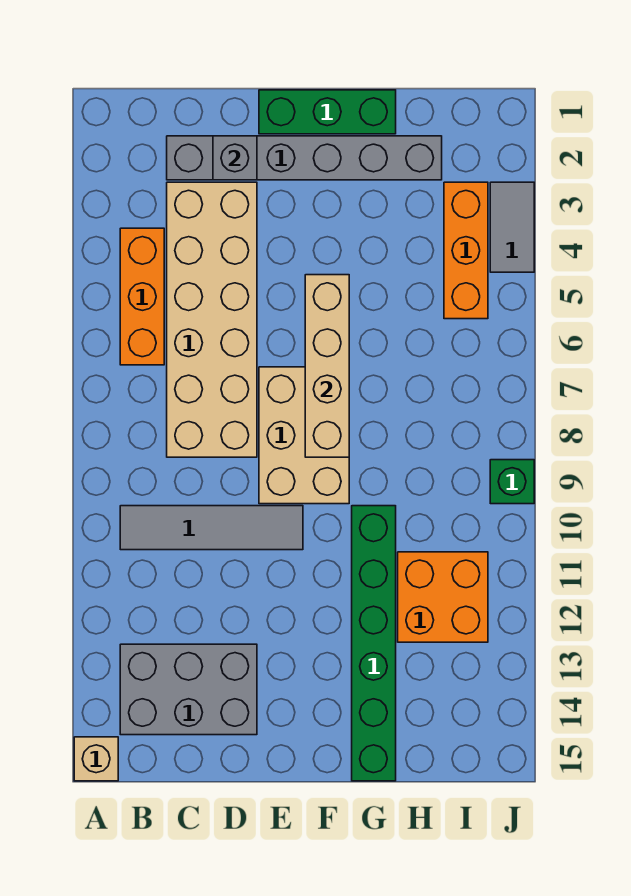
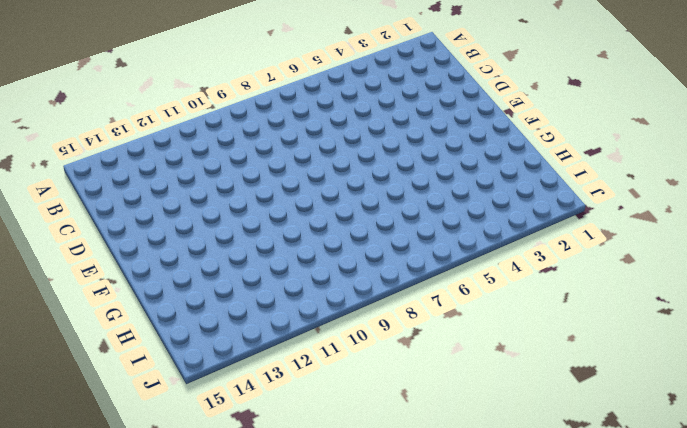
none -> tan brick A15 level 1
none -> orange brick B4:B6 level 1
none -> grey tile B10:E10 level 1

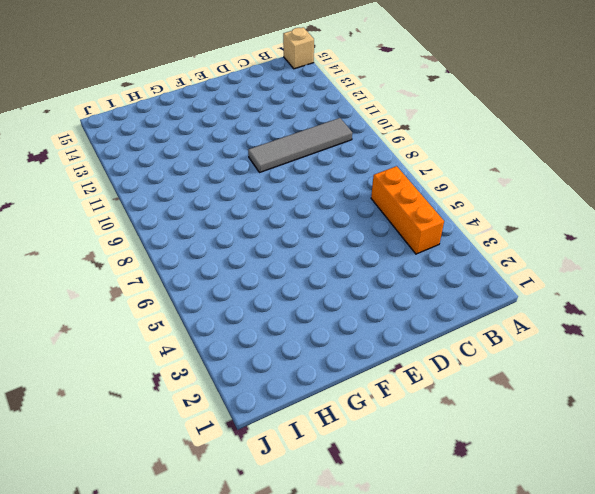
none -> grey brick B13:D14 level 1
none -> grey brick C2:H2 level 1
none -> tan brick C3:D8 level 1

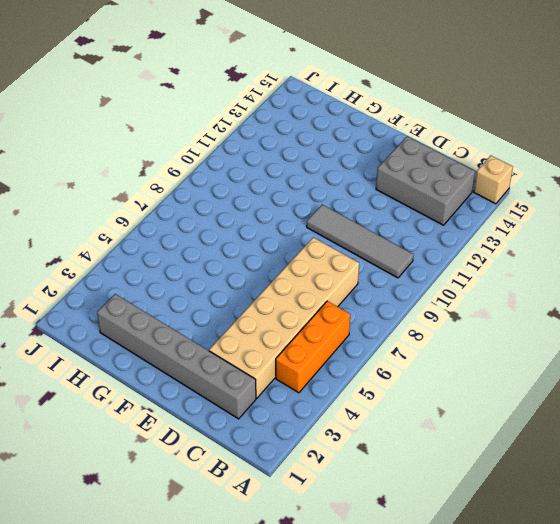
none -> green brick E1:G1 level 1
none -> tan brick E7:F9 level 1
none -> green brick G10:G15 level 1

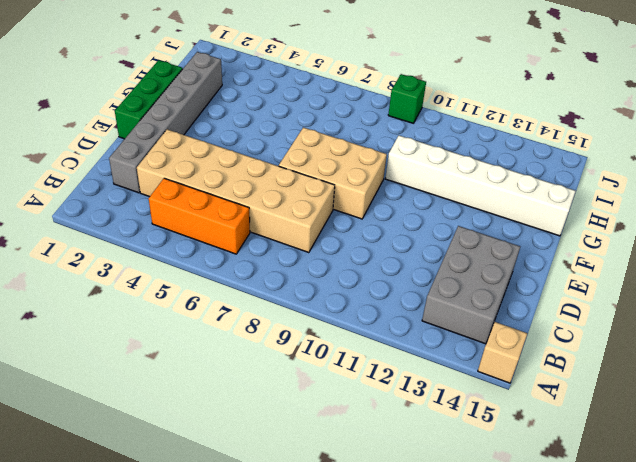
white brick G10:G15 level 1 -> green brick G10:G15 level 1
none -> grey tile B10:E10 level 1
none -> orange brick H11:I12 level 1
none -> orange brick I3:I5 level 1

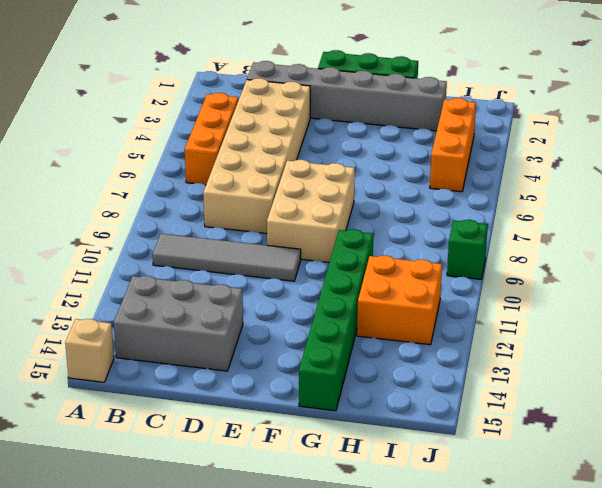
none -> grey tile J3:J4 level 1
none -> grey brick D2 level 2
none -> tan brick F5:F8 level 2

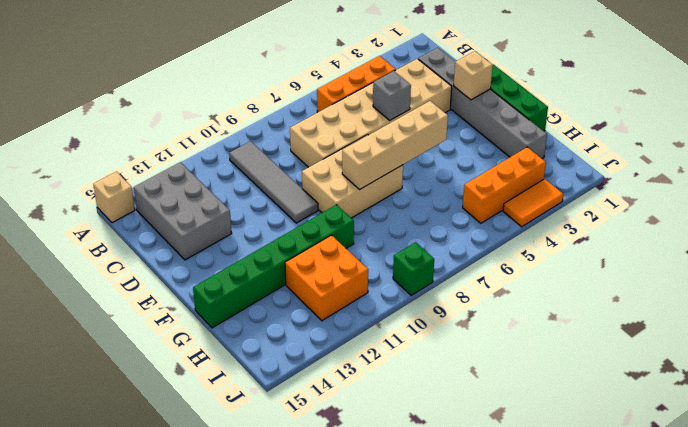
grey brick D5 level 2 -> grey brick D2 level 2
tan brick E2 level 2 -> none
orange tile J3:J4 level 1 -> grey tile J3:J4 level 1

